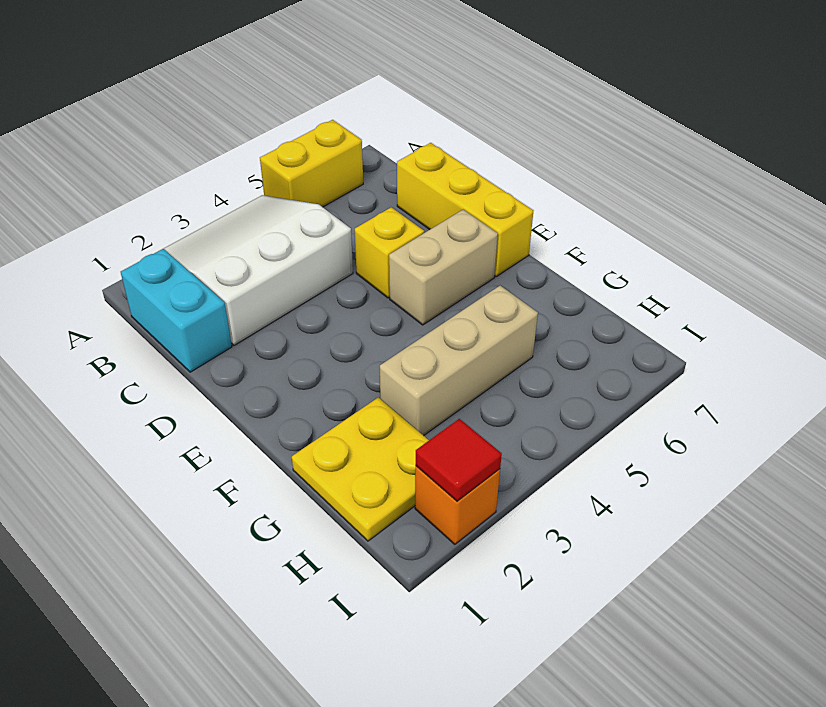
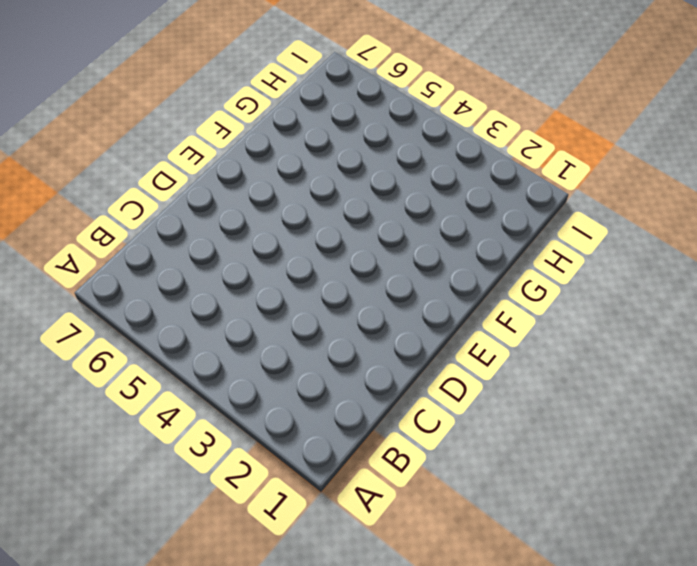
none -> white slope A2:C4 level 1 top C
none -> yellow brick A5:A6 level 1

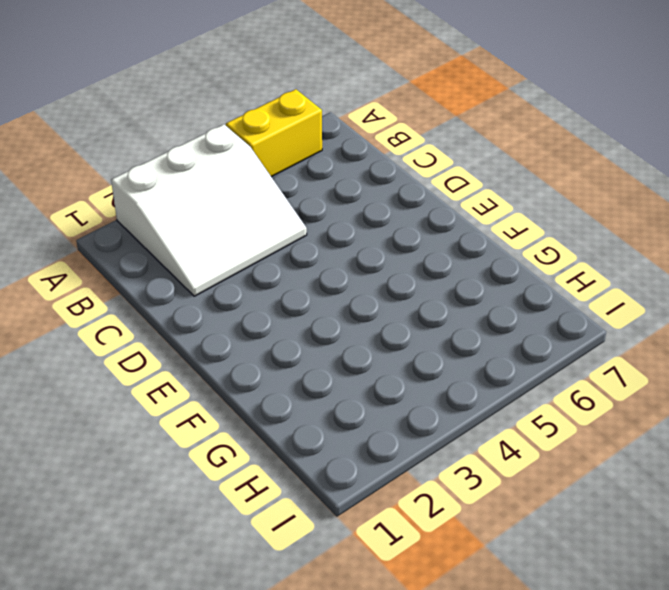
white slope A2:C4 level 1 top A -> white slope A2:C4 level 1 top C
none -> cyan brick B1:C1 level 1
none -> yellow brick C7:E7 level 1

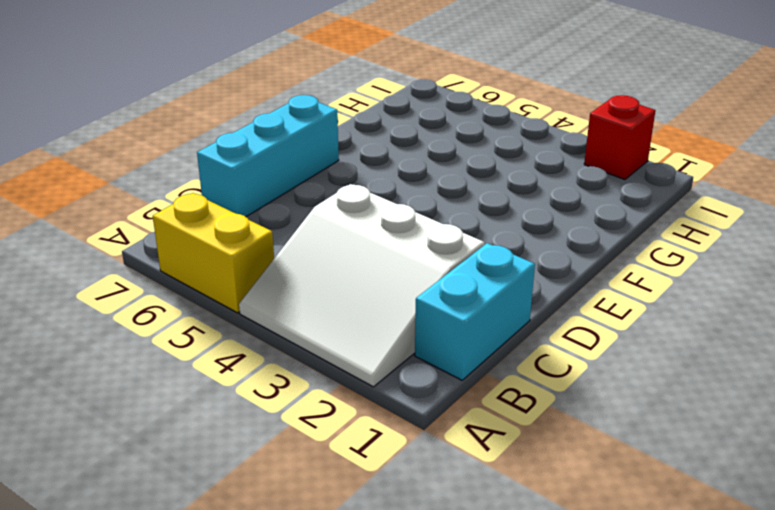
cyan brick C7:E7 level 1 -> yellow brick C7:E7 level 1
red brick I2 level 1 -> orange brick I2 level 1
none -> yellow brick D5 level 1
none -> tan brick E5:E6 level 1

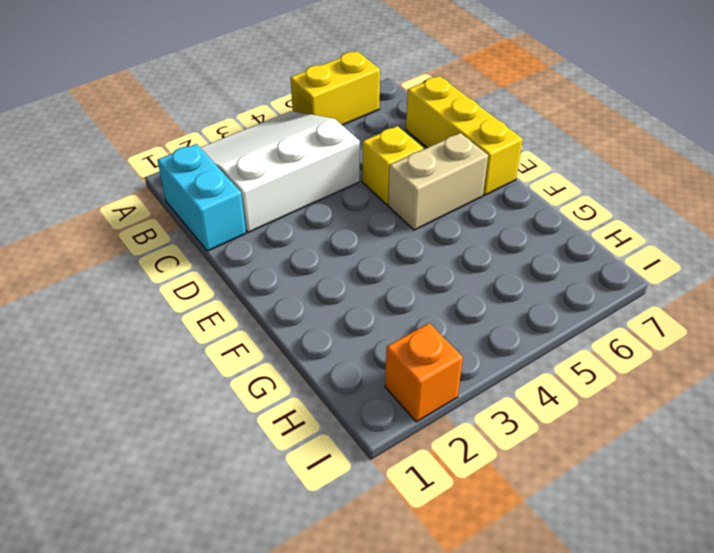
none -> yellow plate G1:H2 level 1
none -> tan brick G3:G5 level 1

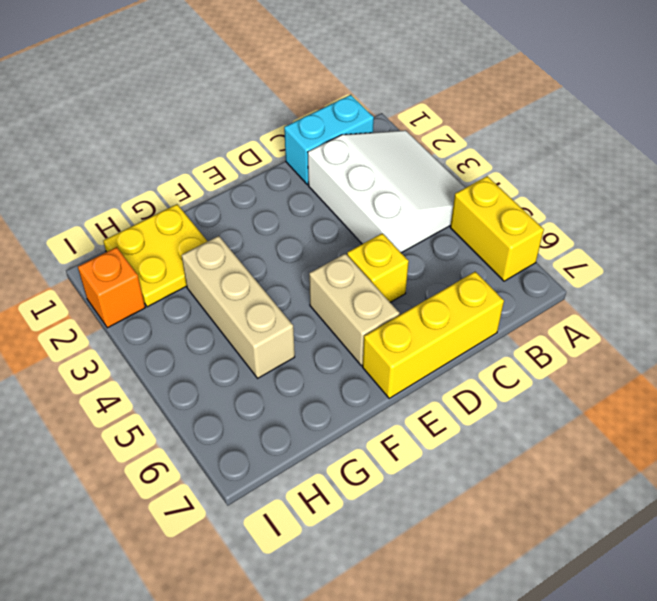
none -> red tile I2 level 2

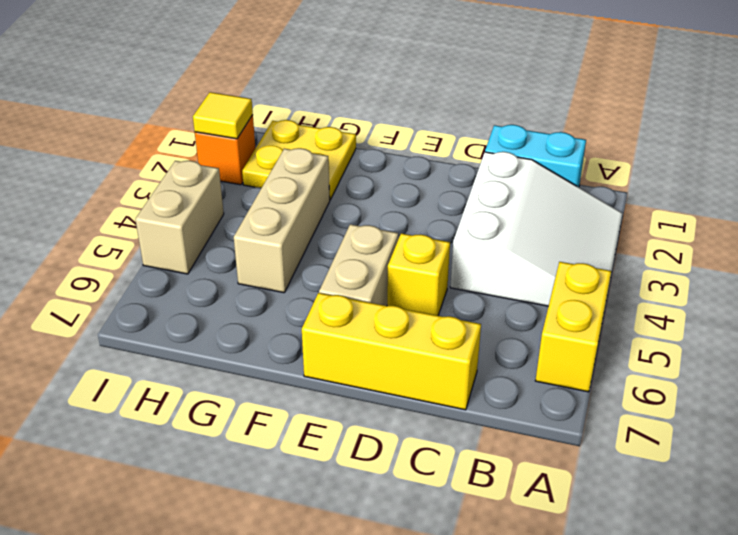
yellow tile I2 level 2 -> red tile I2 level 2
tan brick I4:I5 level 1 -> none

